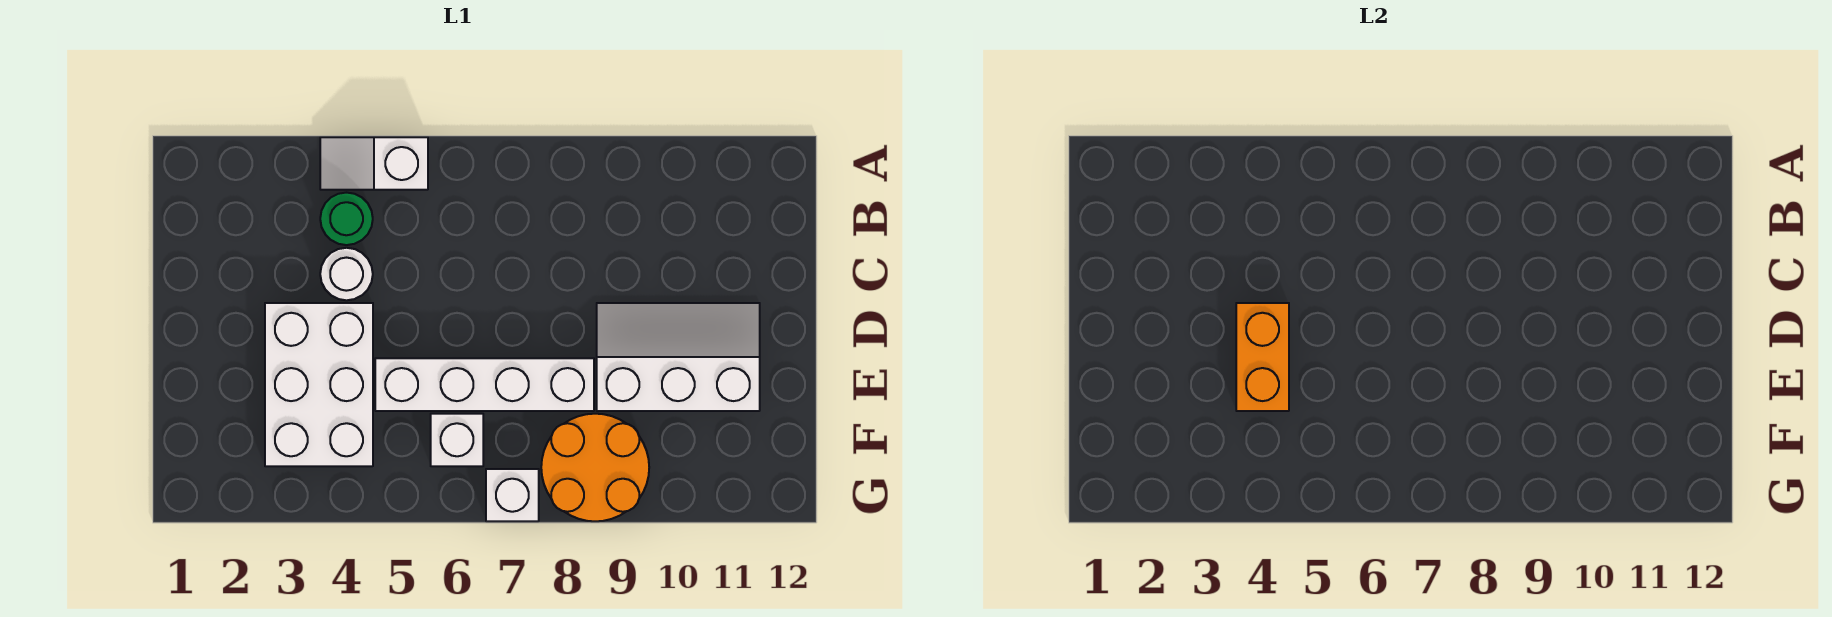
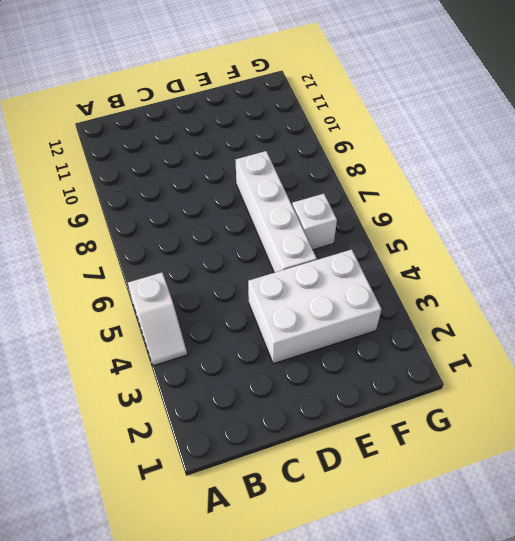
none -> green round brick B4 level 1
none -> white round brick C4 level 1

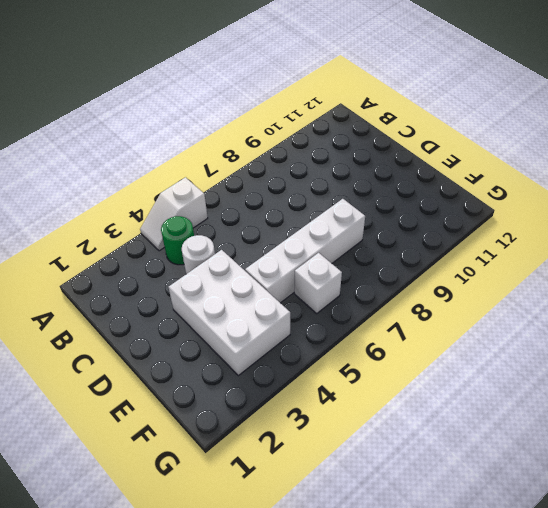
none -> white slope D9:E11 level 1 top E
none -> orange round brick F8:G9 level 1

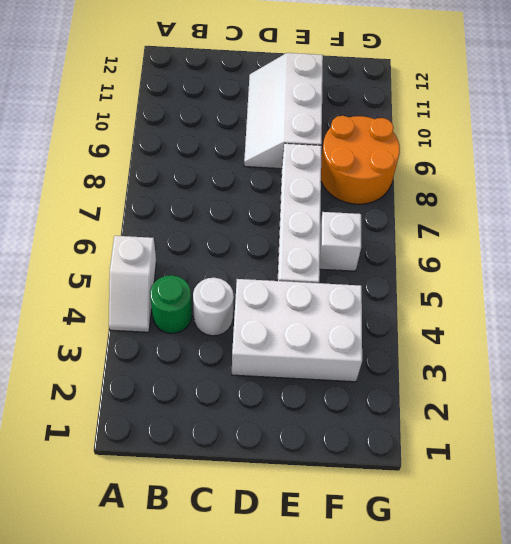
none -> white brick G7 level 1
none -> orange brick D4:E4 level 2

